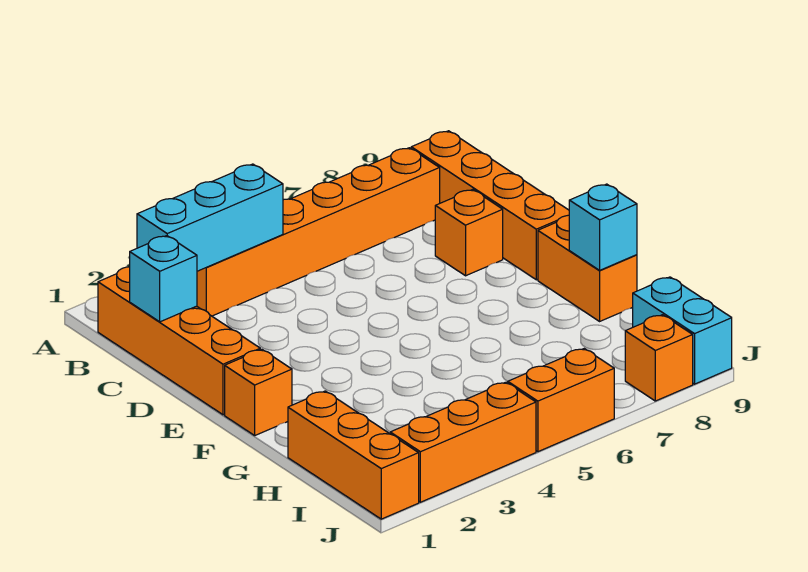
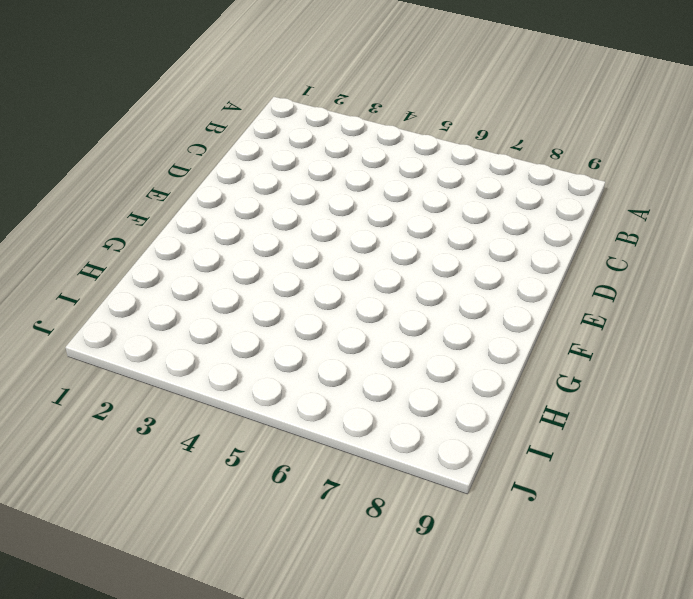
none -> orange brick B1:E1 level 1
none -> orange brick B3:B8 level 1
none -> orange brick B9:E9 level 1

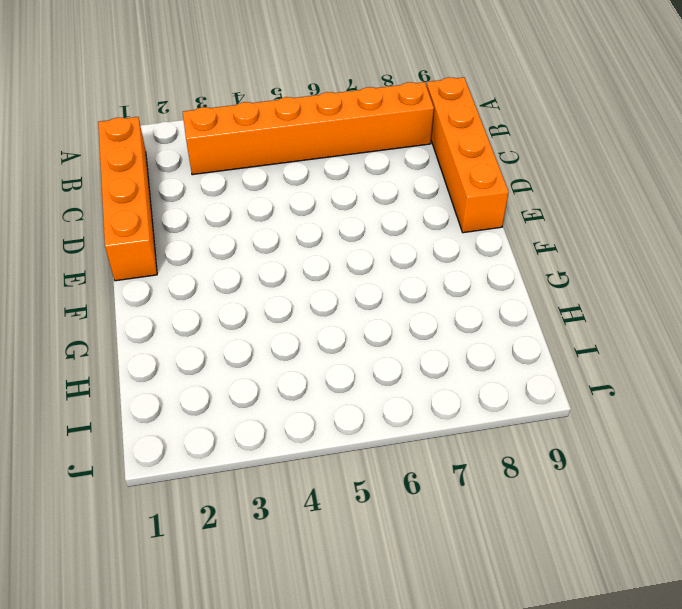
none -> orange brick D8 level 1
none -> orange brick F1 level 1
none -> orange brick F9:G9 level 1

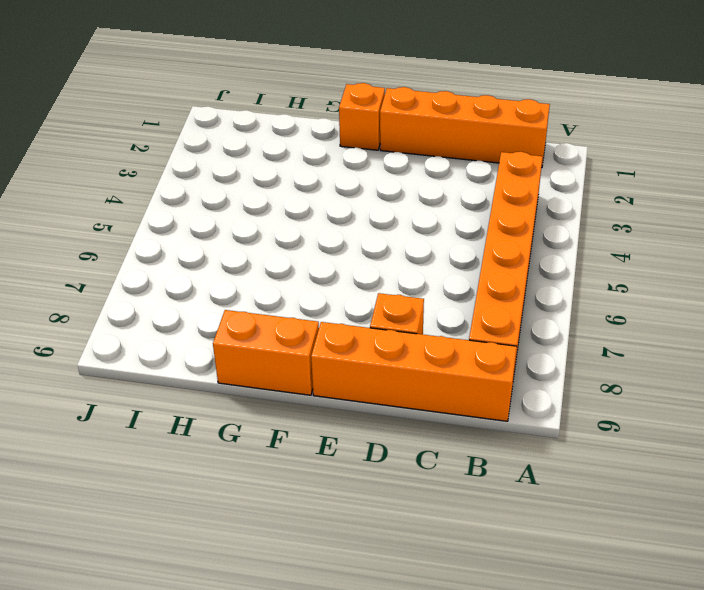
none -> orange brick H1:J1 level 1
none -> cyan brick I9:J9 level 1
none -> orange brick J2:J4 level 1

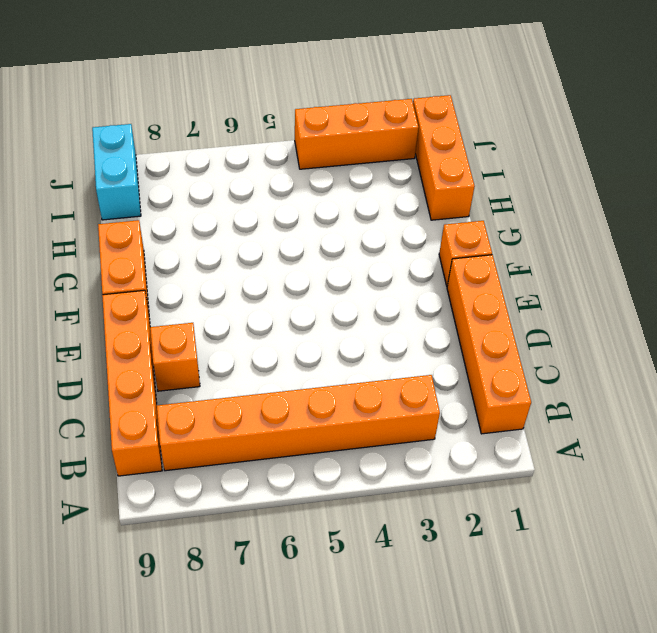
none -> orange brick J5:J6 level 1
none -> orange brick J8 level 1
none -> cyan brick B2:B4 level 2

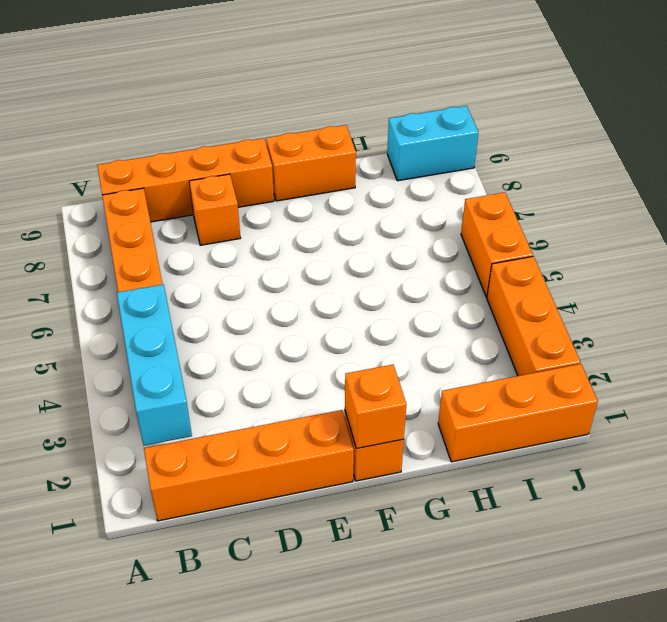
orange brick F1 level 2 -> orange brick J8 level 1
none -> cyan brick C1 level 2
none -> cyan brick G9 level 2

